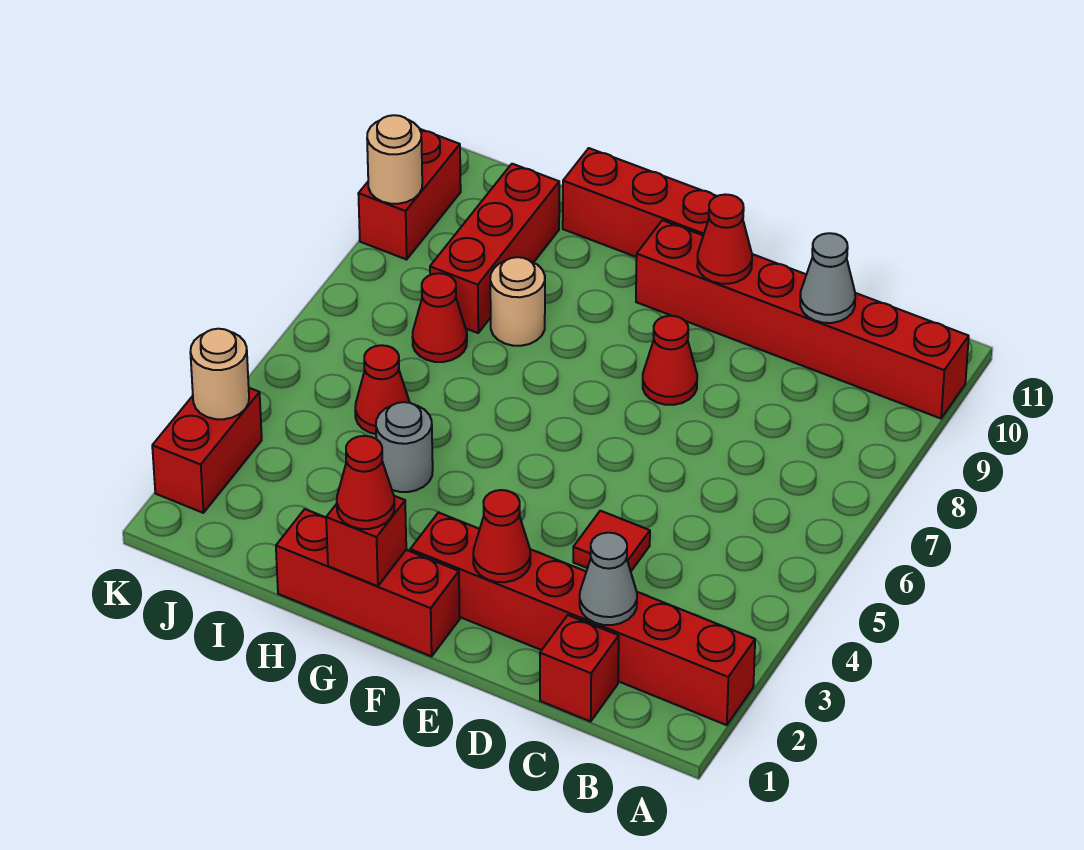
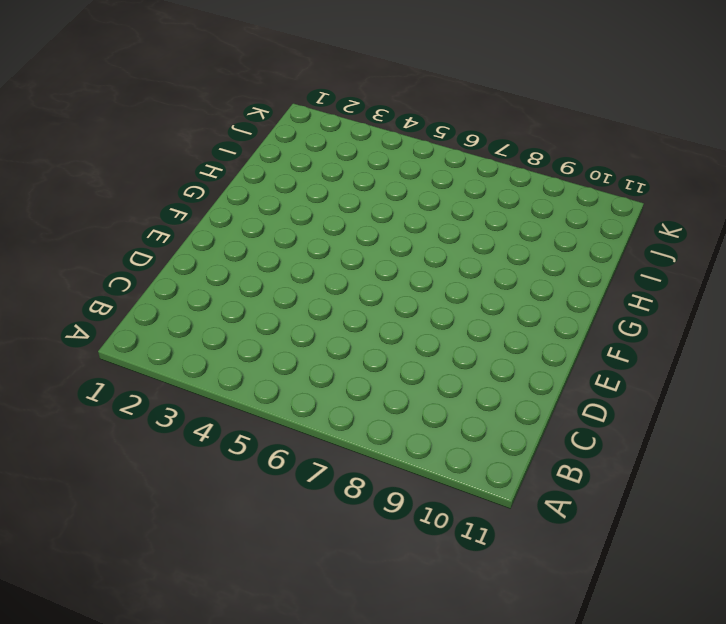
none -> red brick A2:F2 level 1
none -> red brick A10:F10 level 1
none -> red brick C1 level 1

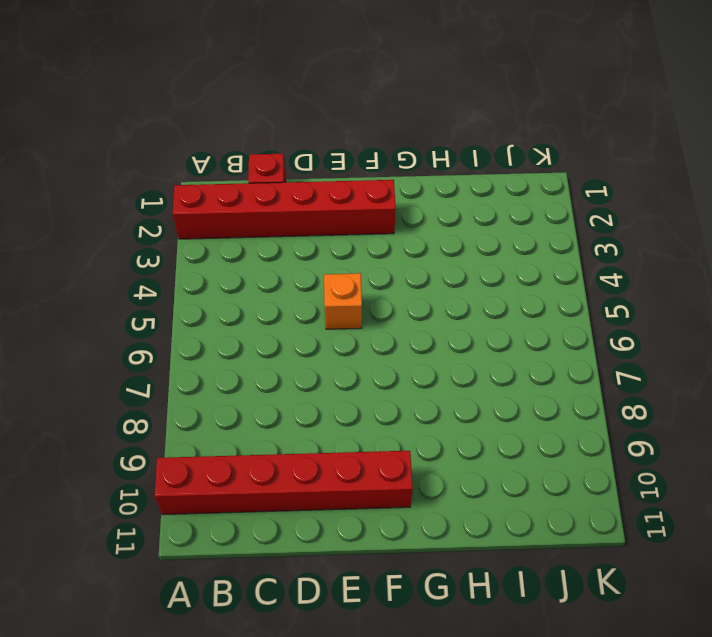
orange brick E5 level 1 -> none
none -> red tile D4 level 1
none -> red cone E8 level 1
none -> red brick F1:H1 level 1

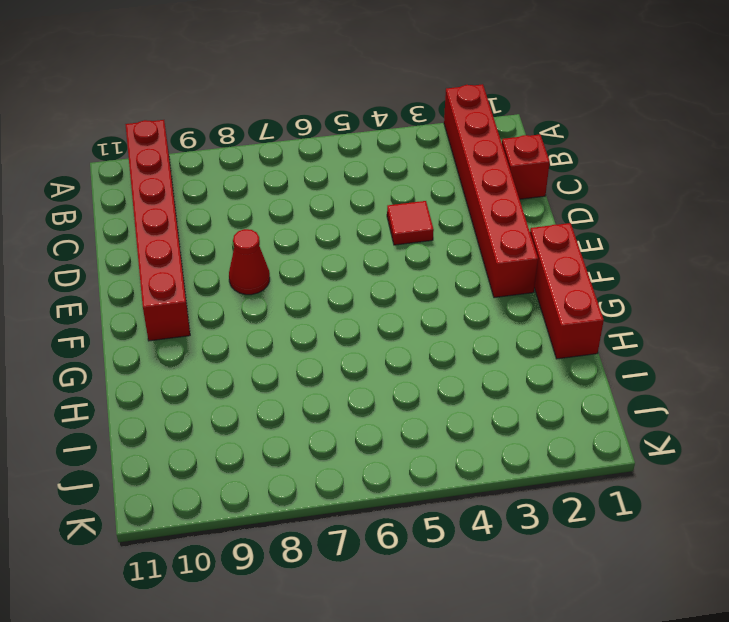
none -> red brick F11:H11 level 1
none -> grey round brick H4 level 1
none -> tan round brick H8 level 1

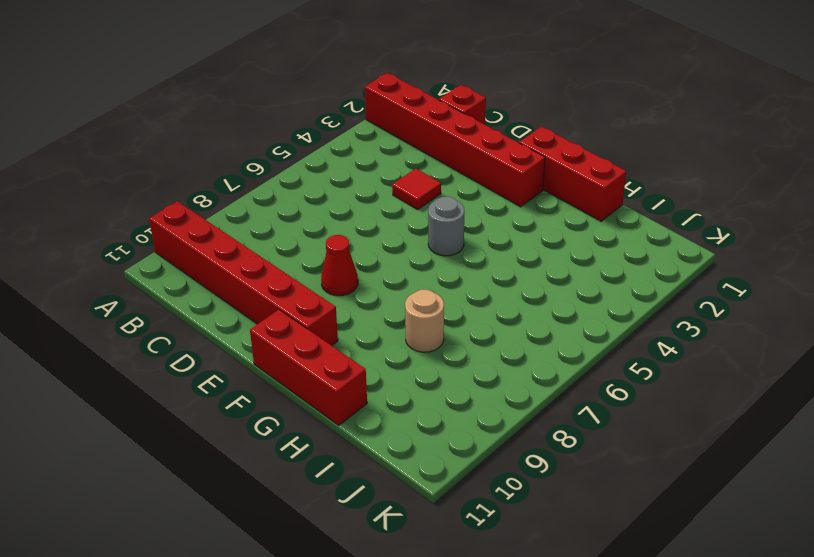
grey round brick F5 level 1 -> grey round brick H4 level 1
none -> red cone I5 level 1
none -> red cone I7 level 1
none -> red brick I8:I10 level 1

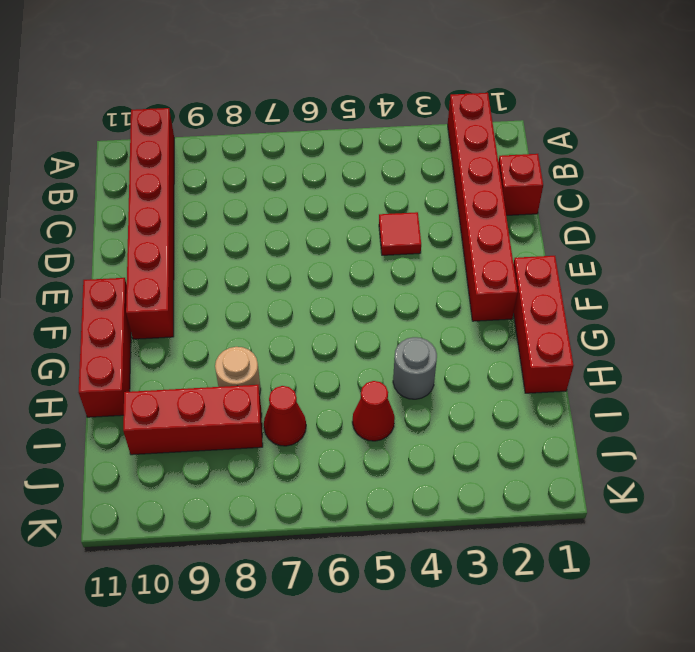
none -> red cone E8 level 1
none -> red brick K2:K3 level 1
none -> red brick K9:K10 level 1

